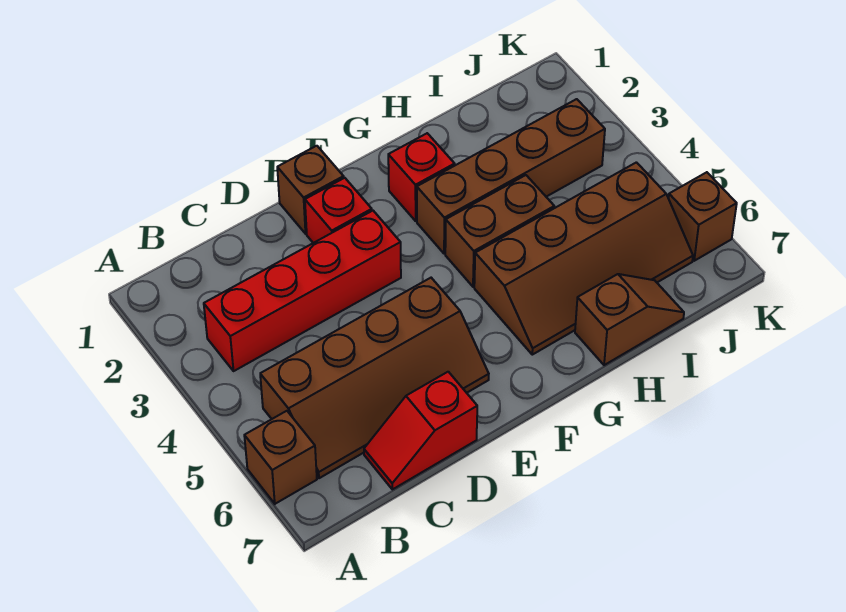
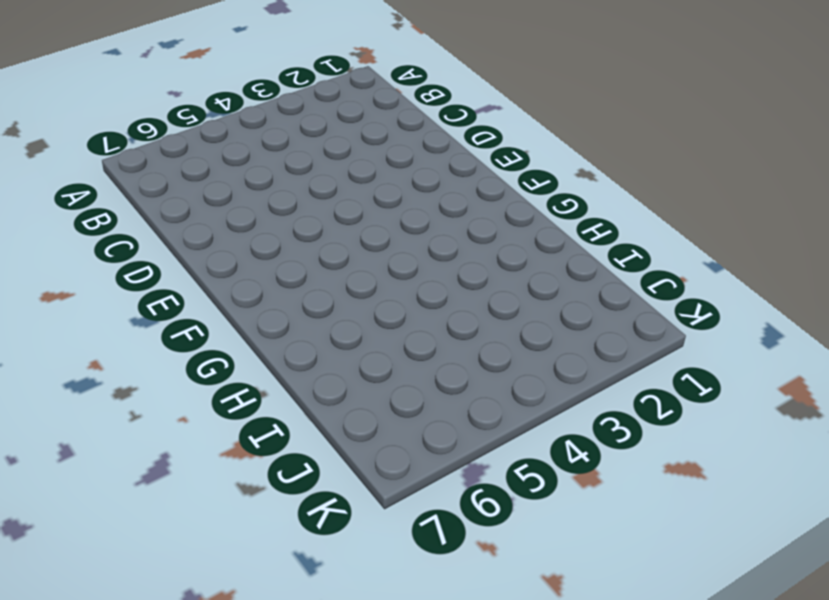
none -> brown brick A6 level 1
none -> red brick B3:E3 level 1
none -> brown slope B5:E6 level 1 top 5

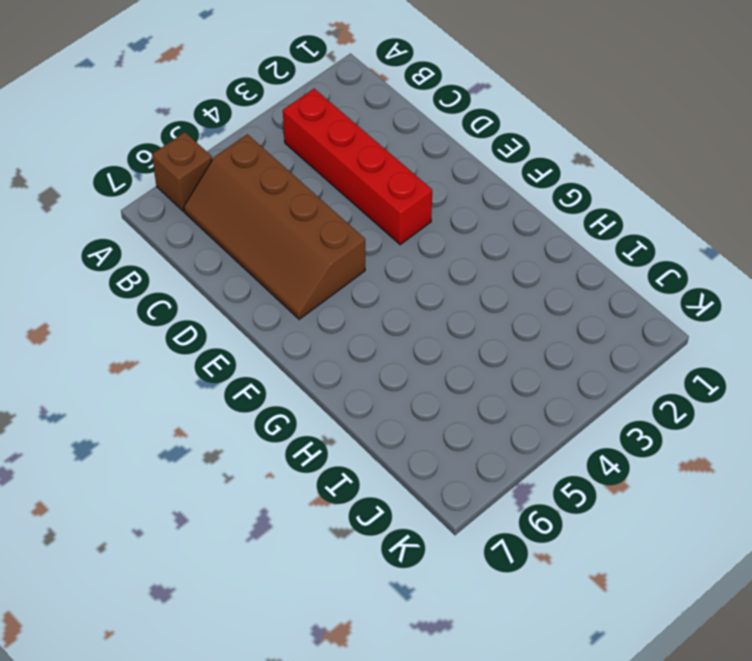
none -> red slope C7:D7 level 1 top D
none -> brown brick E1 level 1
none -> red brick E2 level 1

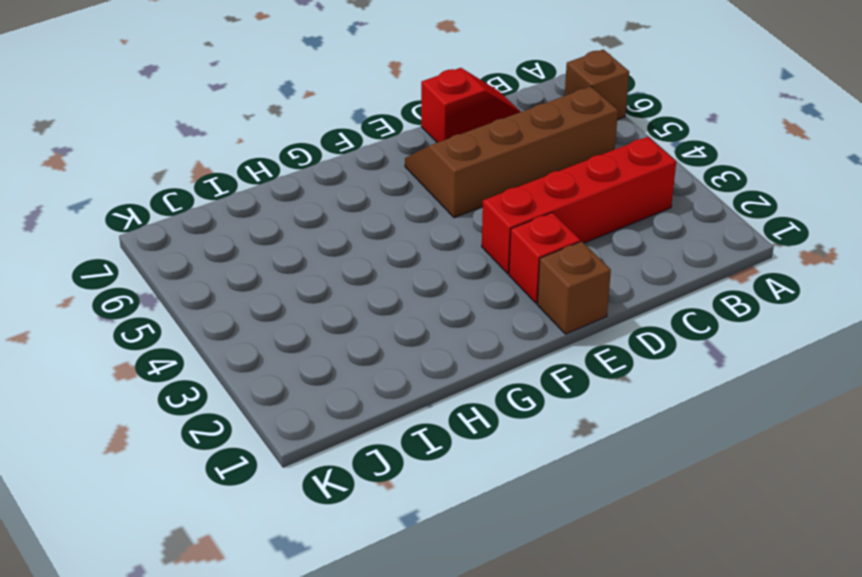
none -> red brick G2 level 1
none -> brown brick G3:J3 level 1
none -> brown brick G4:H4 level 1

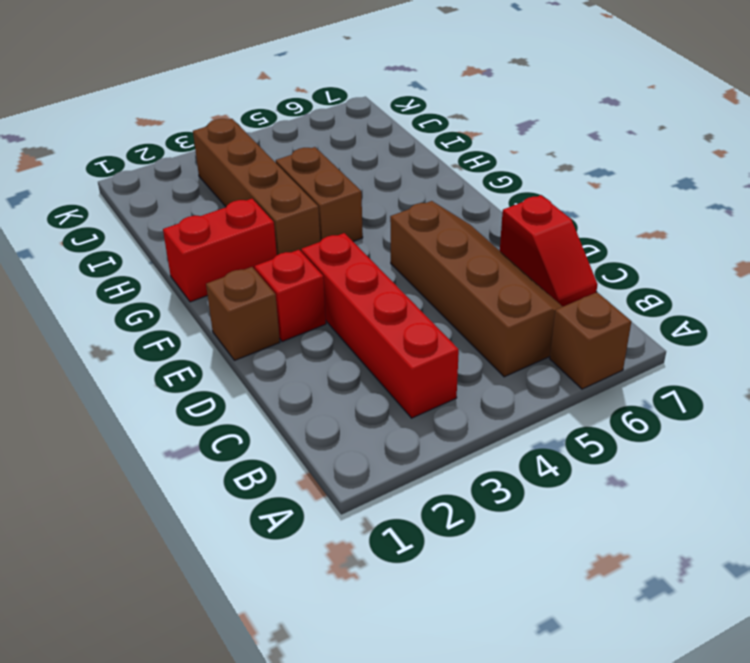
red brick G1:G2 level 1 -> red brick G2 level 1
none -> brown slope G5:J6 level 1 top 5
none -> brown slope H7:I7 level 1 top H
none -> brown brick K6 level 1

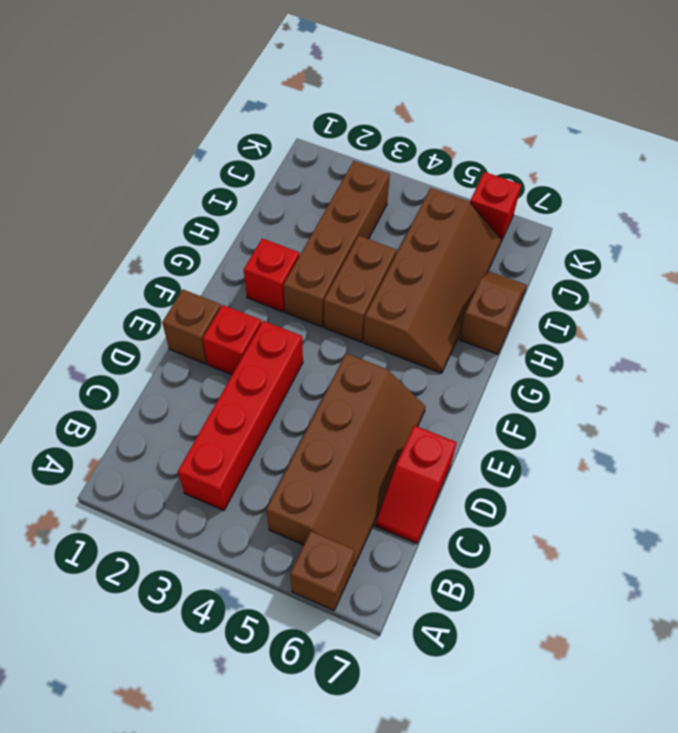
red brick K6 level 1 -> brown brick K6 level 1

